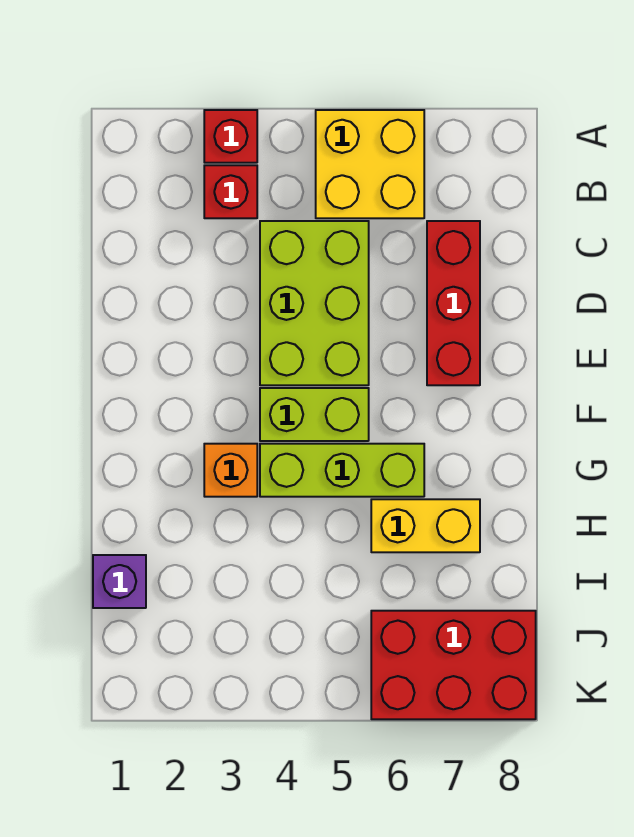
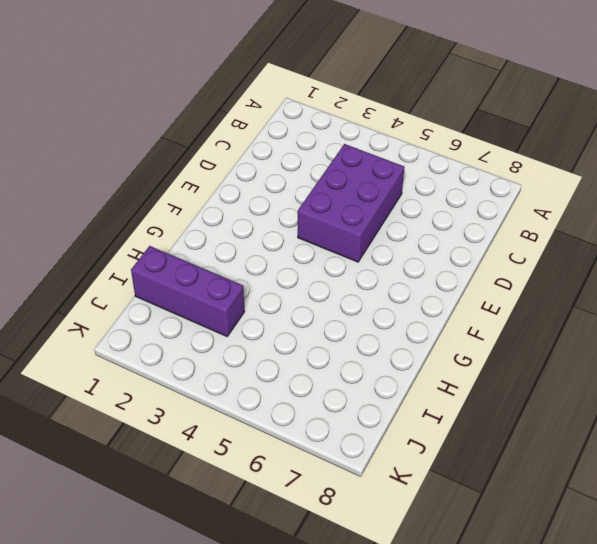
purple brick C4:E5 level 1 -> lime brick C4:E5 level 1
purple brick I1:I3 level 1 -> purple brick I1 level 1
none -> red brick A3 level 1
none -> yellow brick A5:B6 level 1

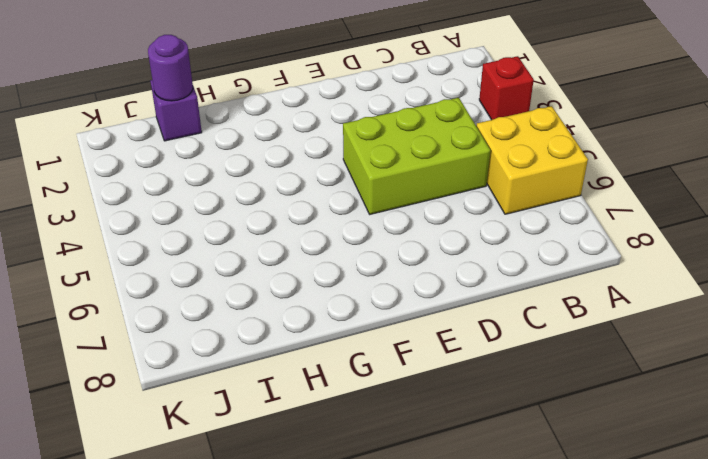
purple round brick I1 level 2 -> none
none -> red brick B3 level 1
none -> red brick C7:E7 level 1

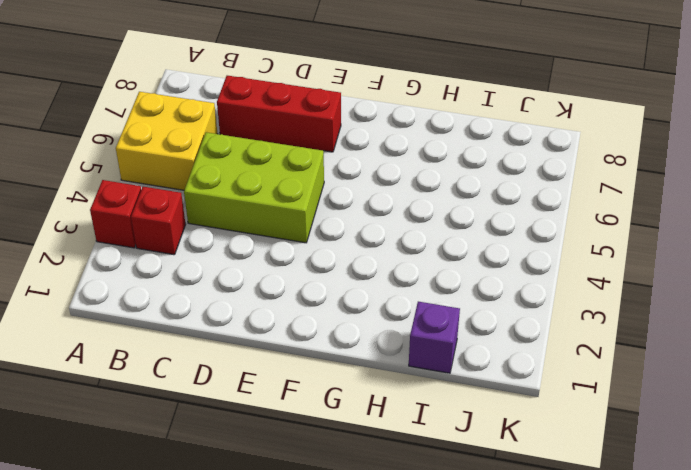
none -> lime brick F4:F5 level 1
none -> orange brick G3 level 1

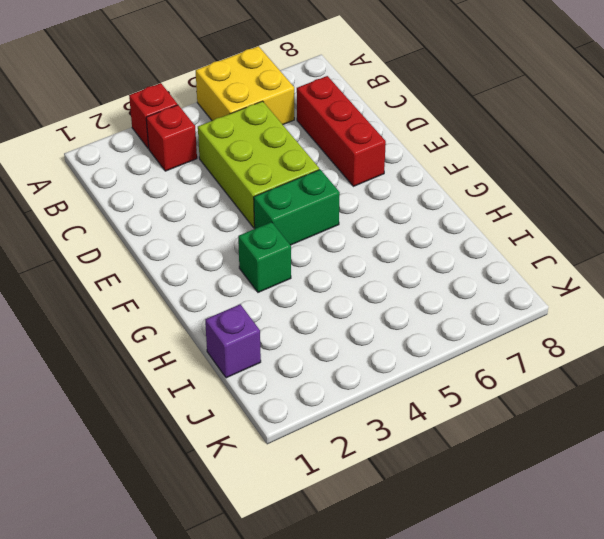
green brick F4:F5 level 1 -> lime brick F4:F5 level 1
green brick G3 level 1 -> orange brick G3 level 1
none -> lime brick G4:G6 level 1
none -> yellow brick H6:H7 level 1

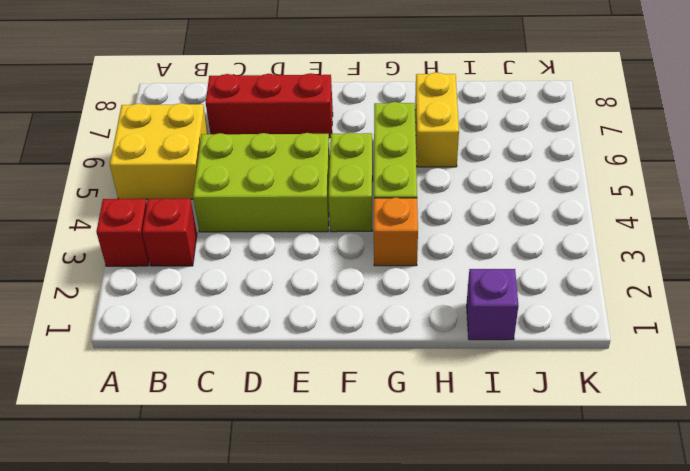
none -> red brick J6:K8 level 1

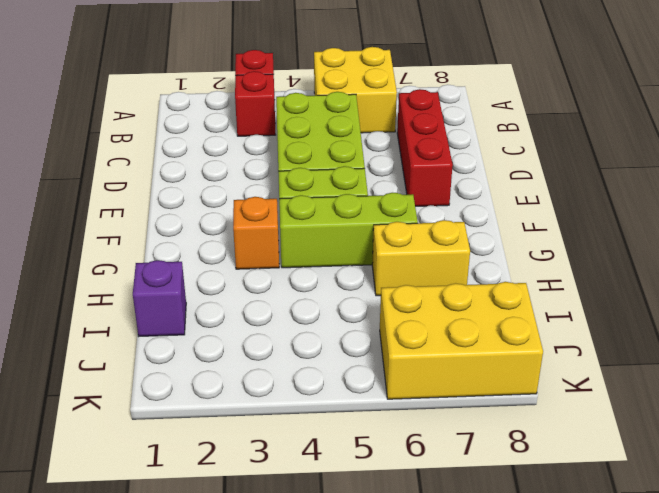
yellow brick J6:K8 level 1 -> red brick J6:K8 level 1

